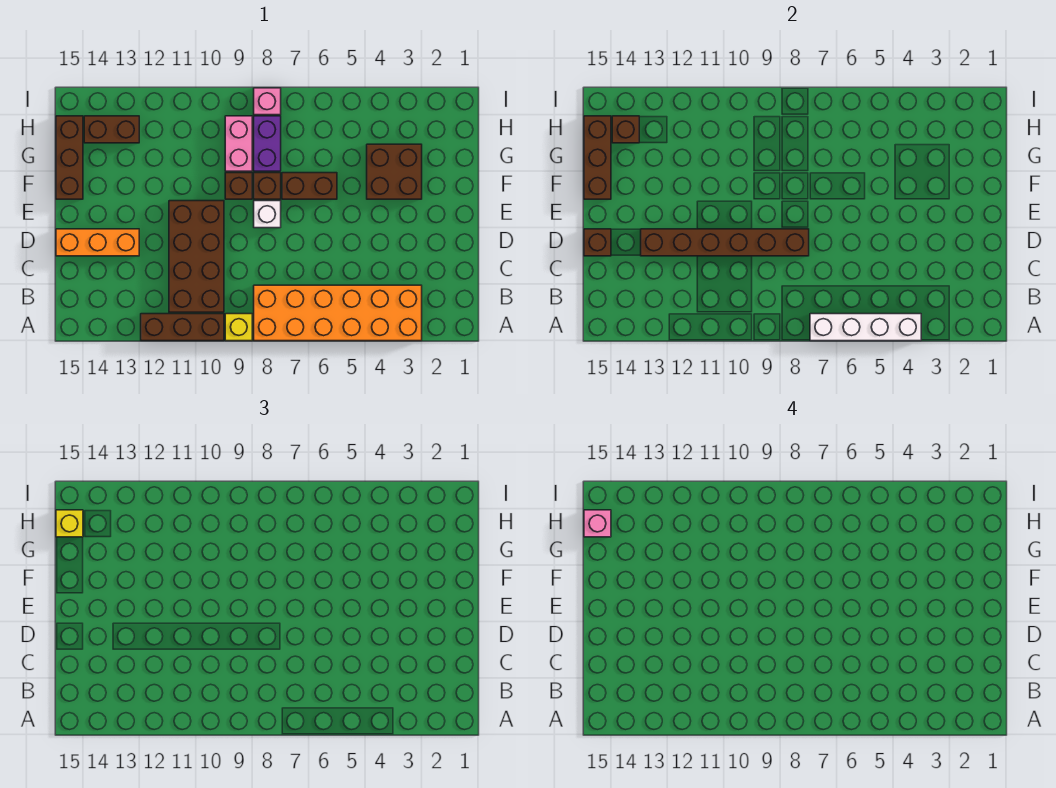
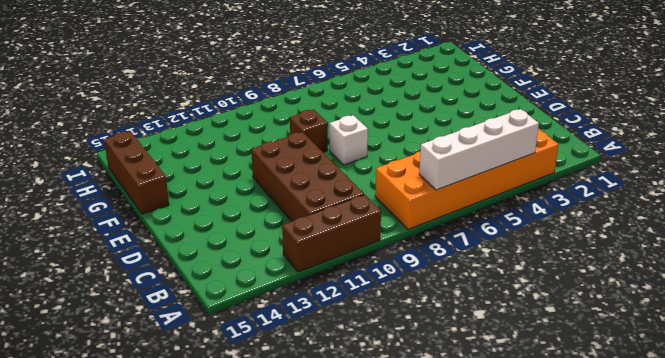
none -> yellow brick A9 level 1
none -> orange brick D13:D15 level 1
none -> brown brick F3:G4 level 1

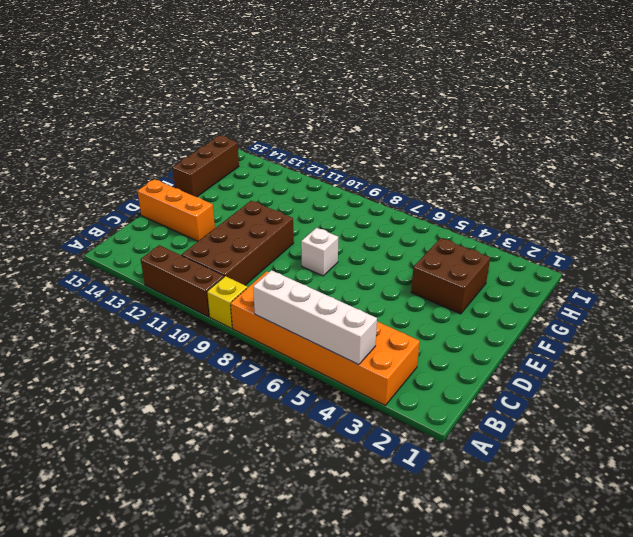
none -> brown brick F6:F7 level 1
none -> brown brick F8 level 1
none -> brown brick F9 level 1

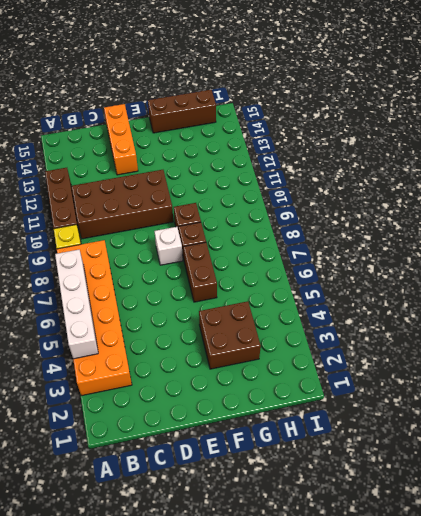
none -> purple brick G8:H8 level 1
none -> pink brick G9:H9 level 1
none -> brown brick H13:H14 level 1

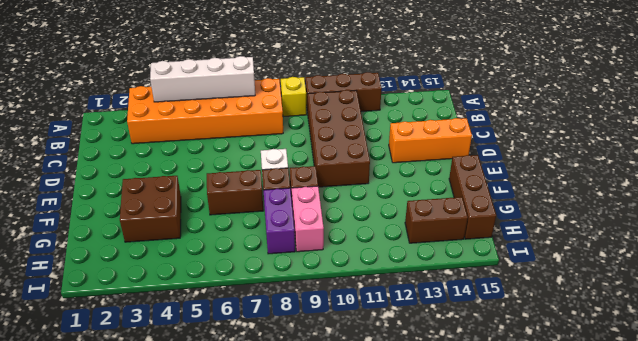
none -> pink brick I8 level 1
none -> brown brick D8:D13 level 2
none -> brown brick D15 level 2

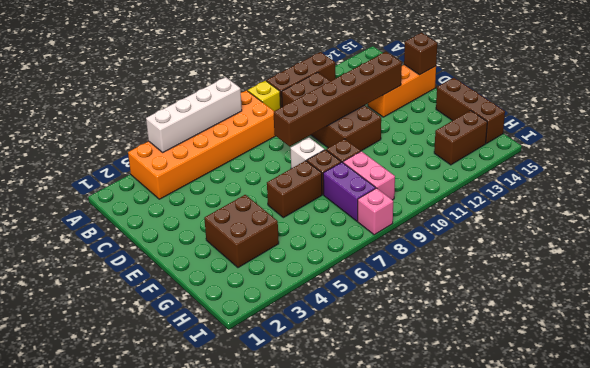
none -> brown brick F15:H15 level 2
none -> brown brick H14 level 2
none -> yellow brick H15 level 3

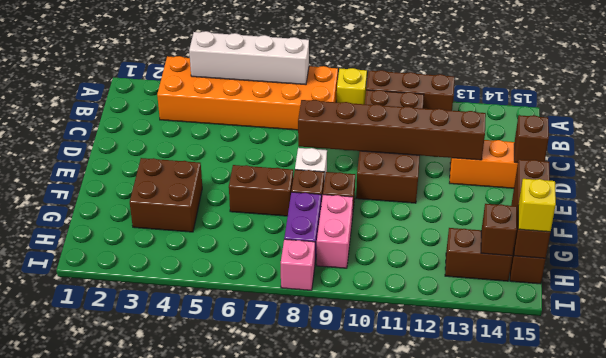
none -> pink brick H15 level 4

